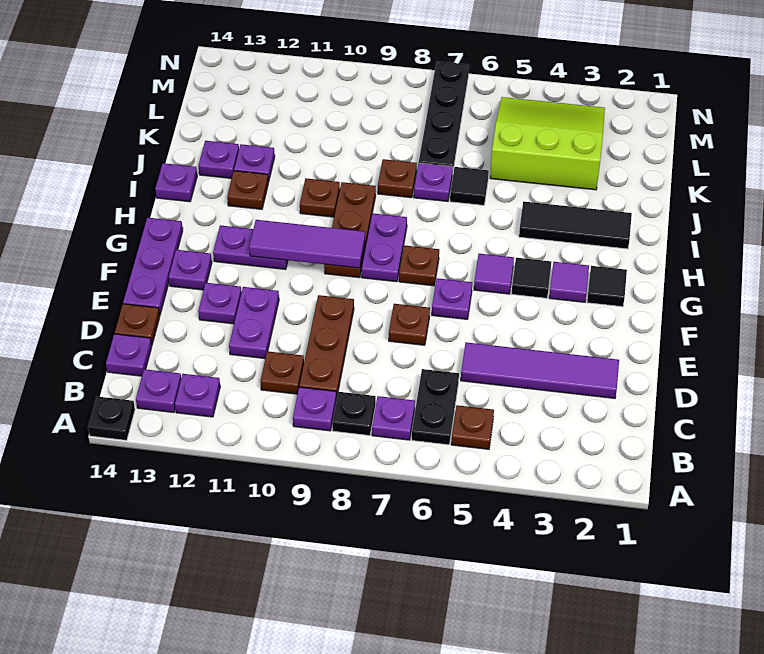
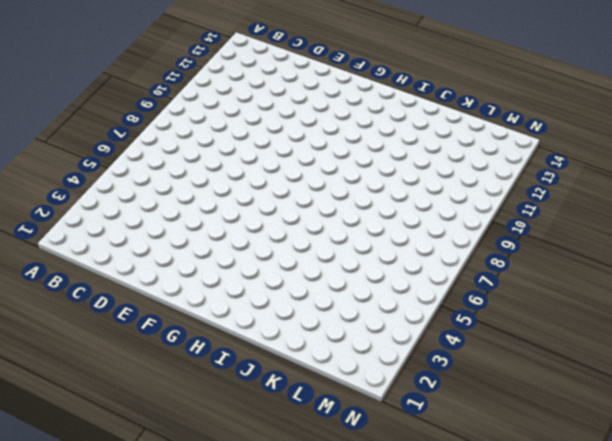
none -> black plate A14 level 1
none -> brown plate B5 level 1
none -> black plate B6:C6 level 1
none -> purple plate B7 level 1

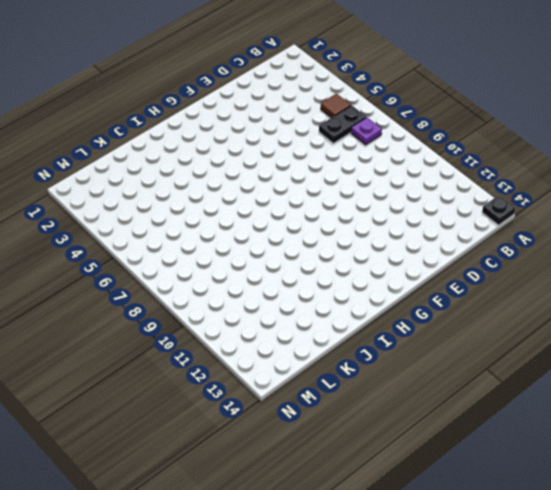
brown tile B5 level 1 -> brown plate B5 level 1
none -> black plate B8 level 1
none -> purple plate B9 level 1
none -> purple plate B12 level 1
none -> purple plate B13 level 1

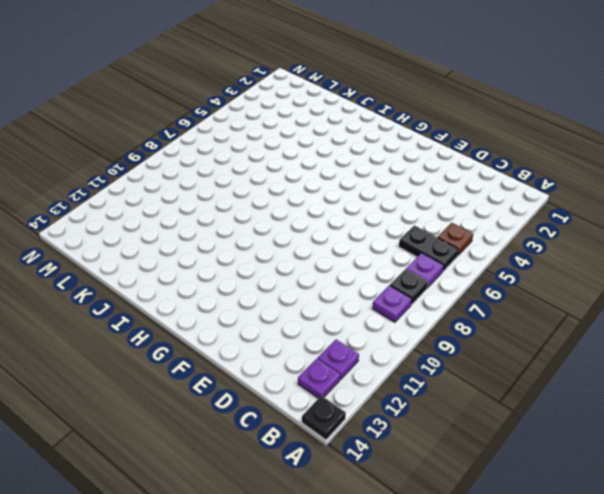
none -> brown plate C9:E9 level 1
none -> brown plate C10 level 1
none -> purple plate C14 level 1
none -> purple tile D2:D5 level 1

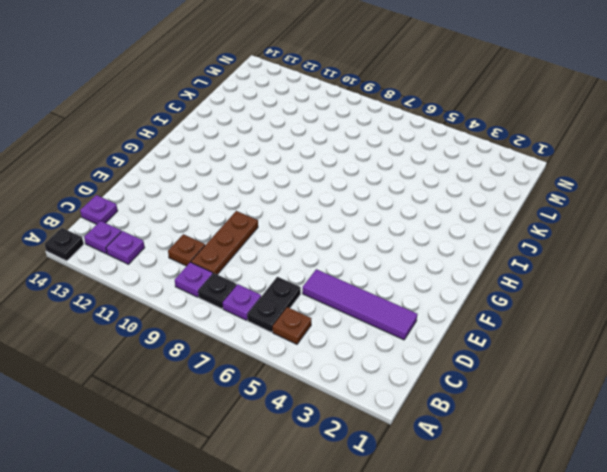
none -> purple plate D11:E11 level 1
none -> brown plate D14 level 1
none -> brown plate E7 level 1
none -> purple plate E12 level 1

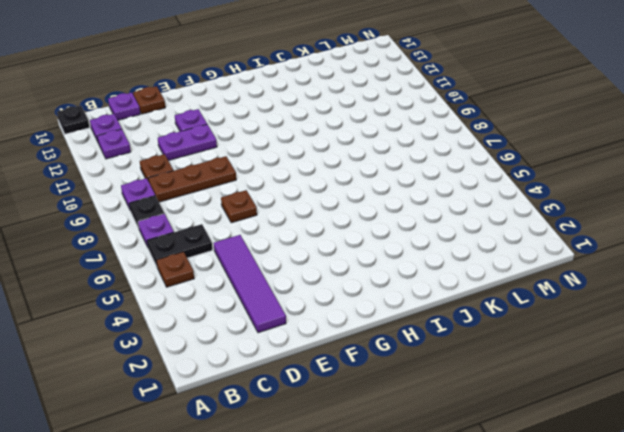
none -> purple plate E14:G14 level 1
none -> purple plate F6 level 1
none -> purple plate F13 level 1
none -> black tile G2 level 1

